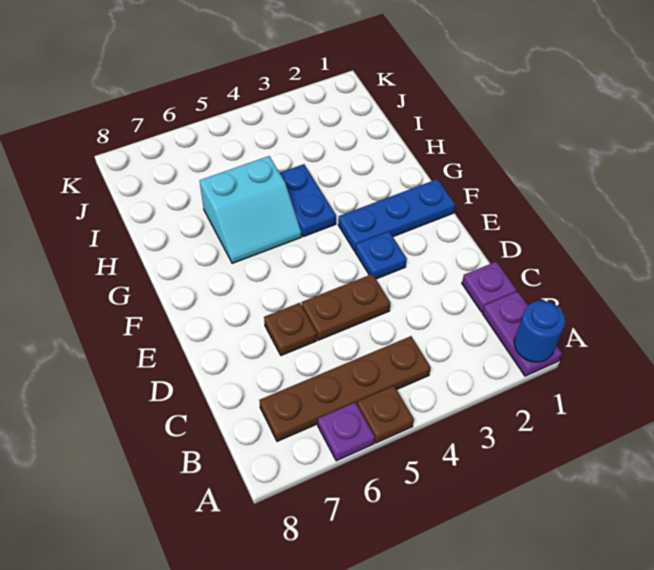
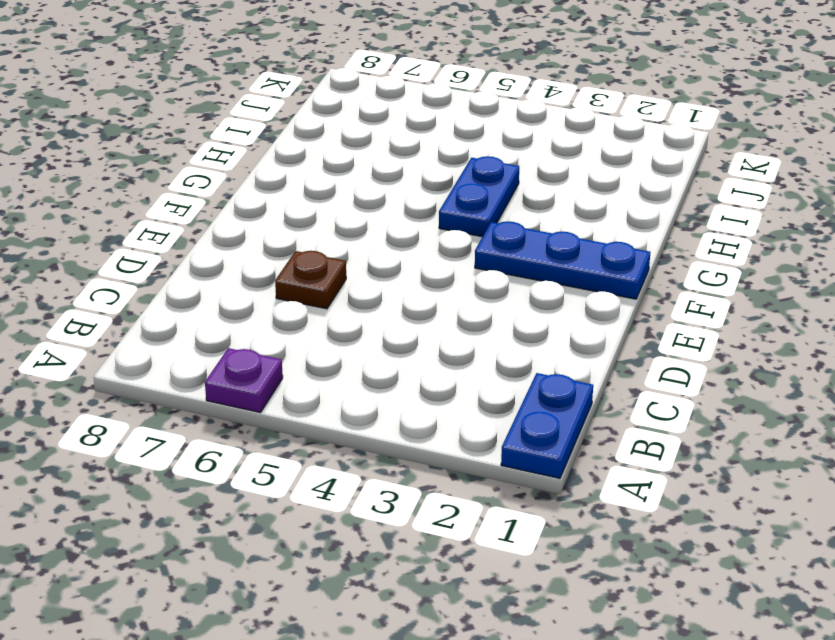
blue plate A1:B1 level 1 -> purple plate A1:B1 level 1
none -> brown plate A5 level 1
none -> brown plate B4:B7 level 1
none -> purple plate C1 level 1

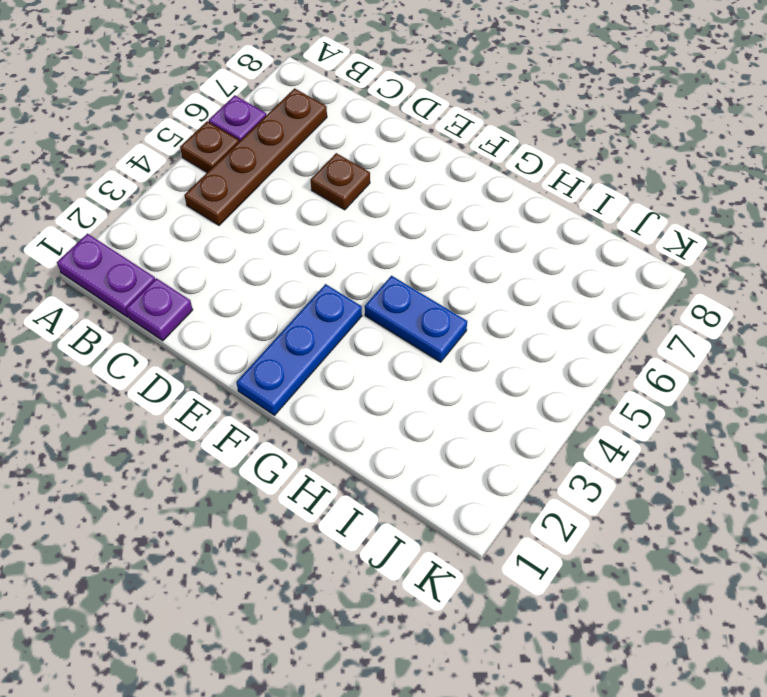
none -> brown plate D4:D5 level 1
none -> blue plate E3 level 1
none -> cyan slope G5:H6 level 1 top H

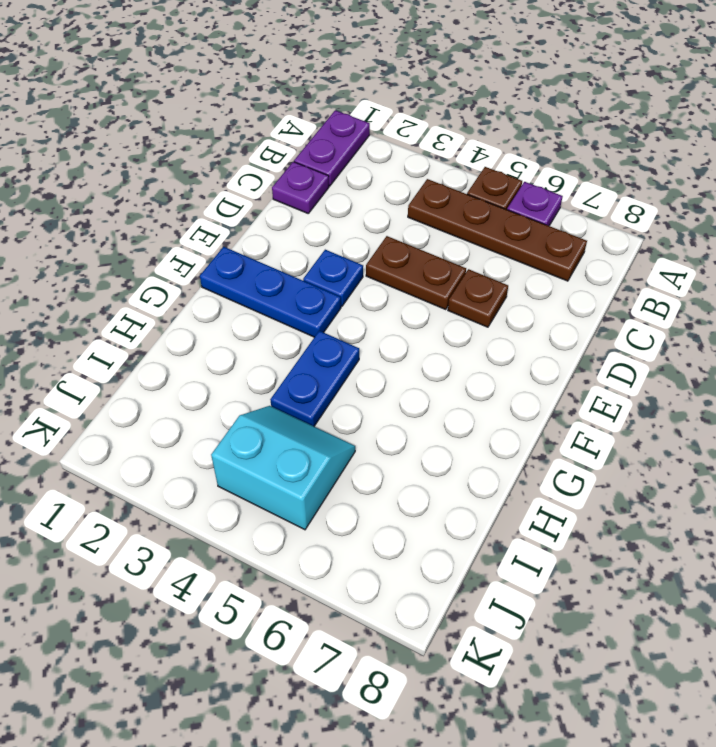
cyan slope I4:J5 level 1 top J -> cyan slope G5:H6 level 1 top H
none -> blue round brick A1 level 2

